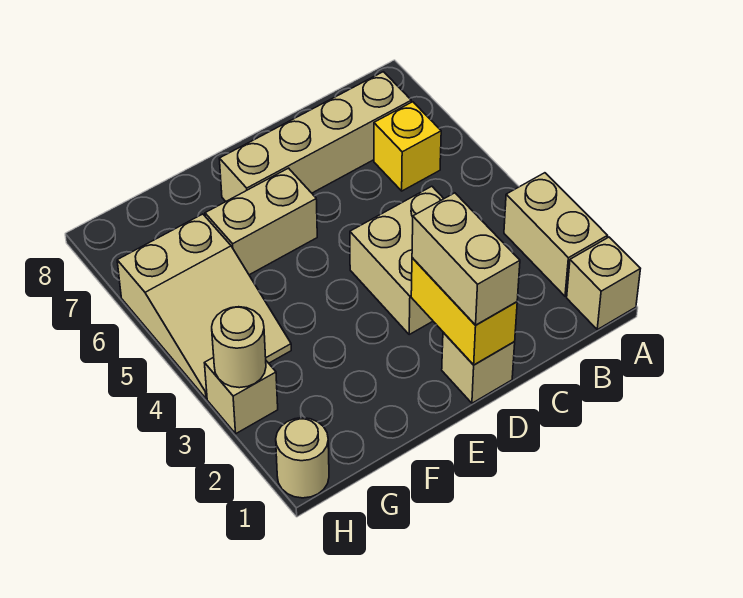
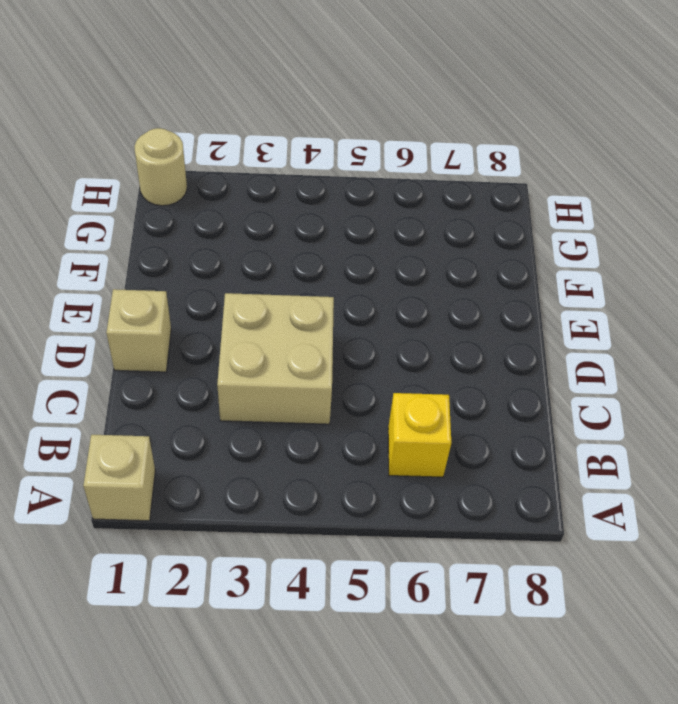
none -> tan brick A2:A3 level 1
none -> tan brick B7:E7 level 1
none -> tan brick E6:F6 level 1

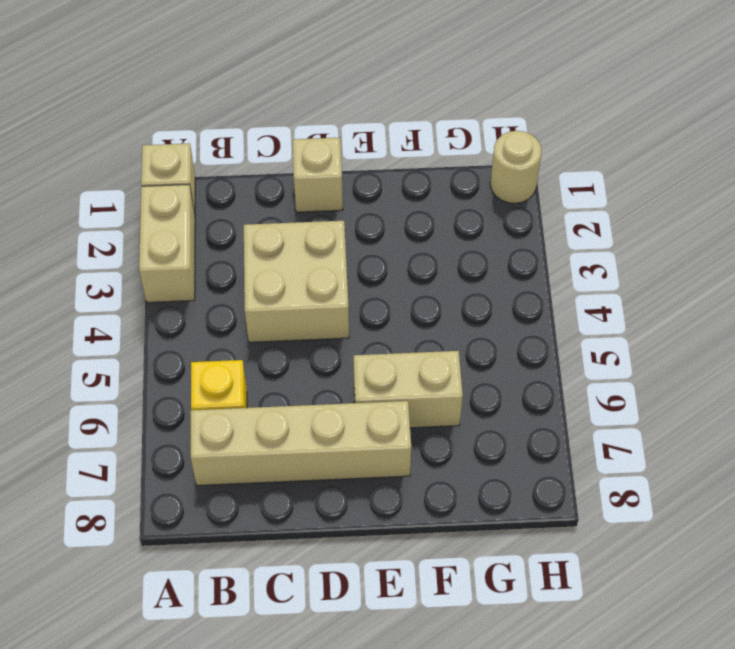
none -> tan slope G4:H6 level 1 top 6
none -> tan brick H3 level 1
none -> yellow brick D1:D2 level 2

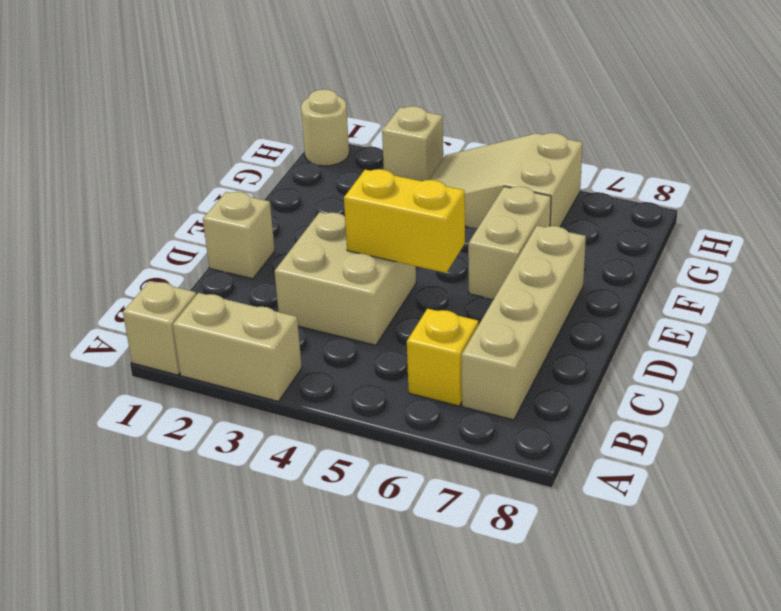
yellow brick D4:D5 level 2 -> yellow brick D1:D2 level 2
none -> tan round brick H3 level 2
none -> tan brick D1:D2 level 3

